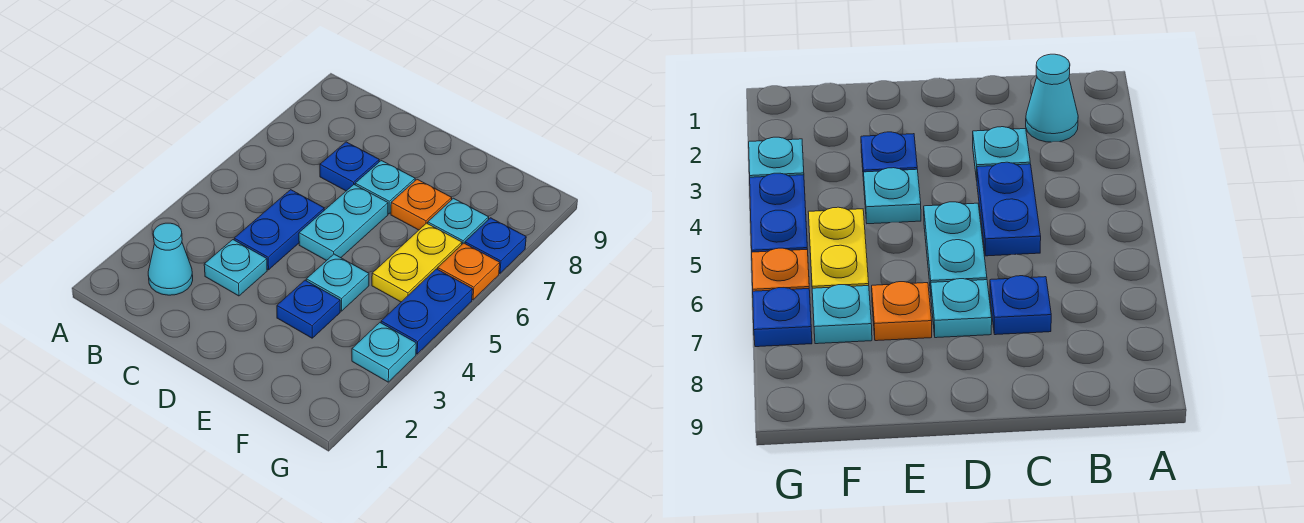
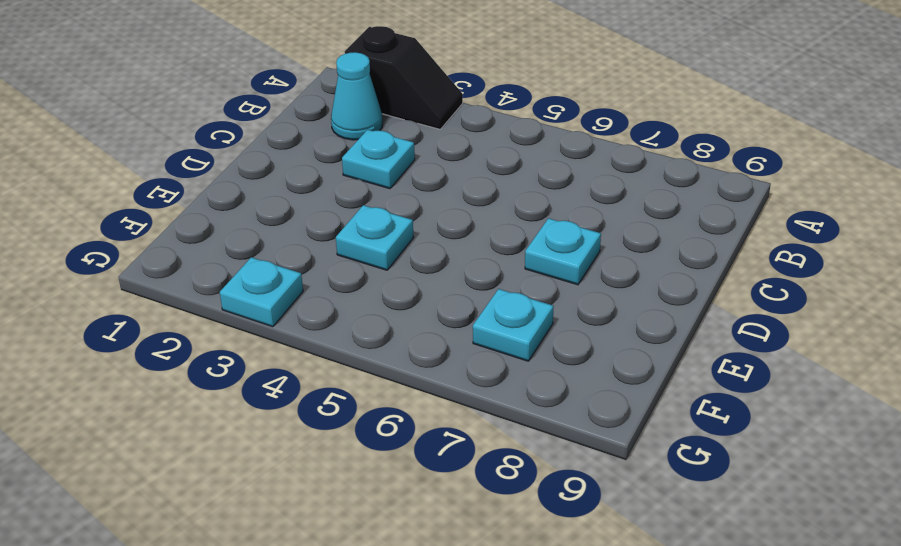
black slope A2:A3 level 1 top 2 -> none
none -> blue plate C4:C5 level 1
none -> blue plate C7 level 1
none -> cyan plate D5:D6 level 1

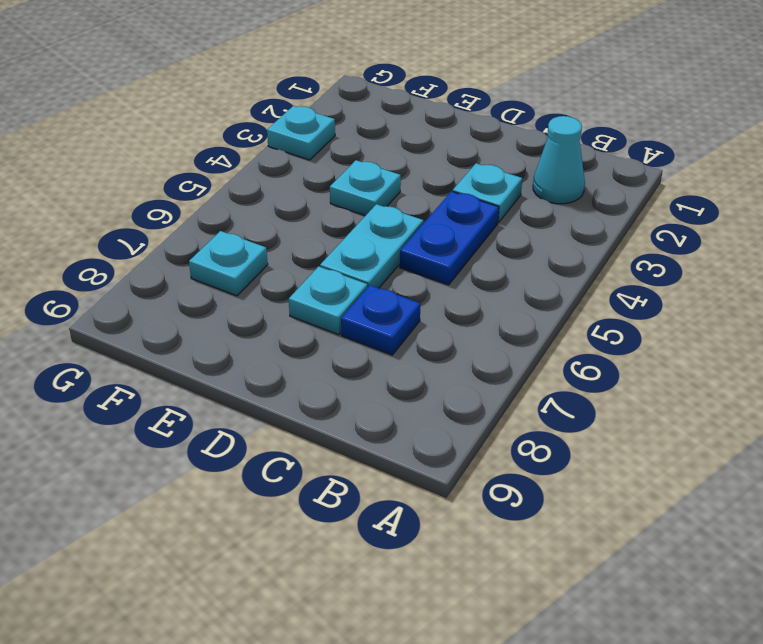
none -> blue plate E3 level 1
none -> orange plate E7 level 1
none -> yellow plate F5:F6 level 1

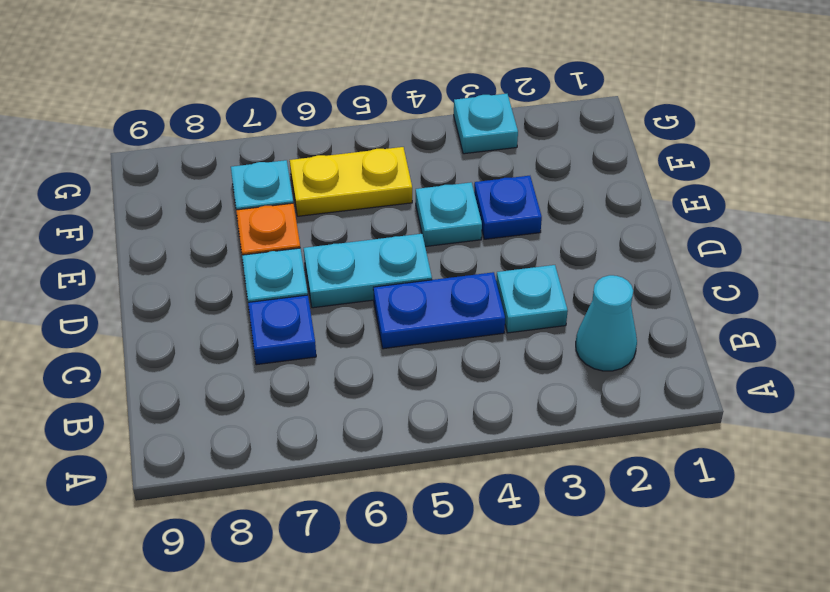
none -> blue plate G4:G5 level 1
none -> orange plate G6 level 1
none -> blue plate G7 level 1

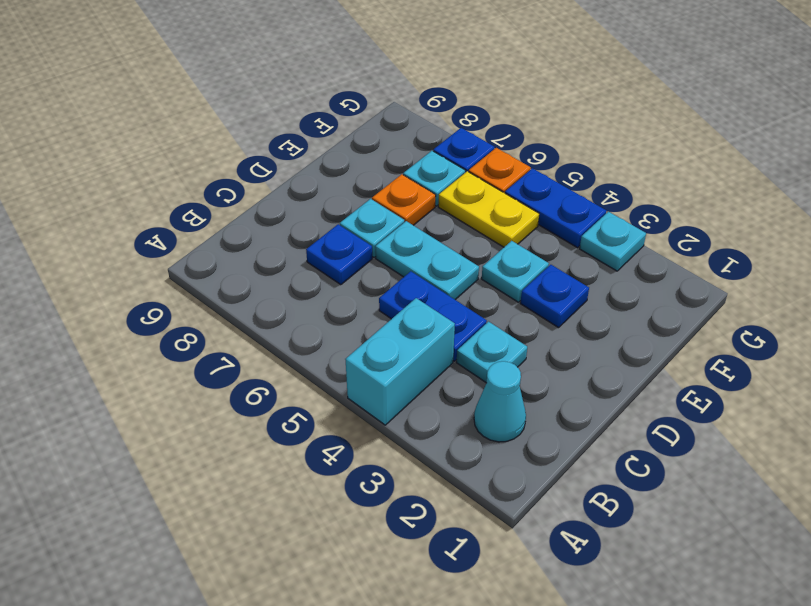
cyan brick A4:B4 level 1 -> none

